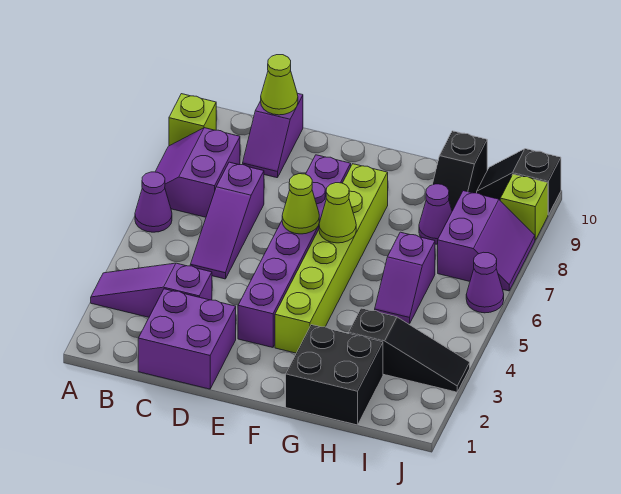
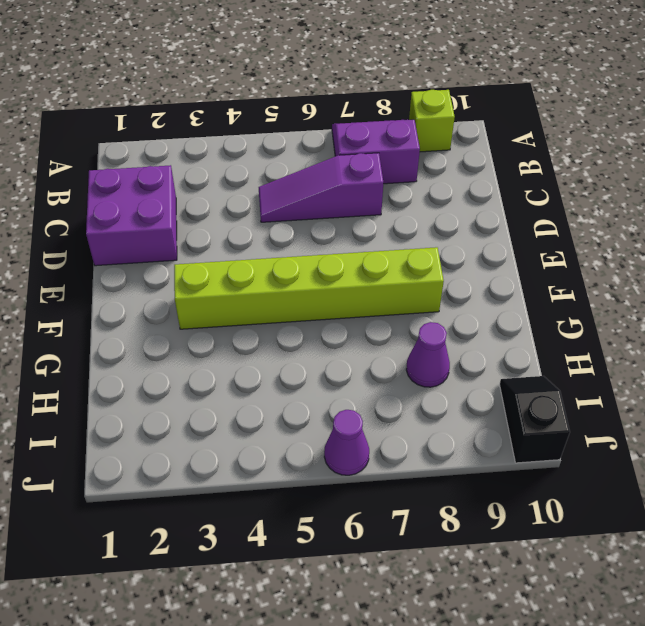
none -> purple slope A3:C3 level 1 top C
none -> purple cone A6 level 1
none -> purple slope C9:C10 level 1 top 10

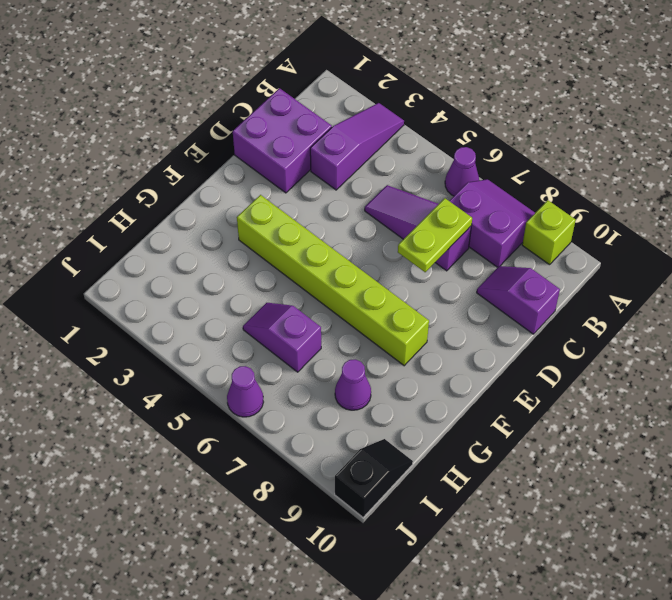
lime plate C7:D7 level 2 -> none
none -> purple brick E3:E8 level 1
none -> black brick G1:H2 level 1
none -> black slope H3:J3 level 1 top H

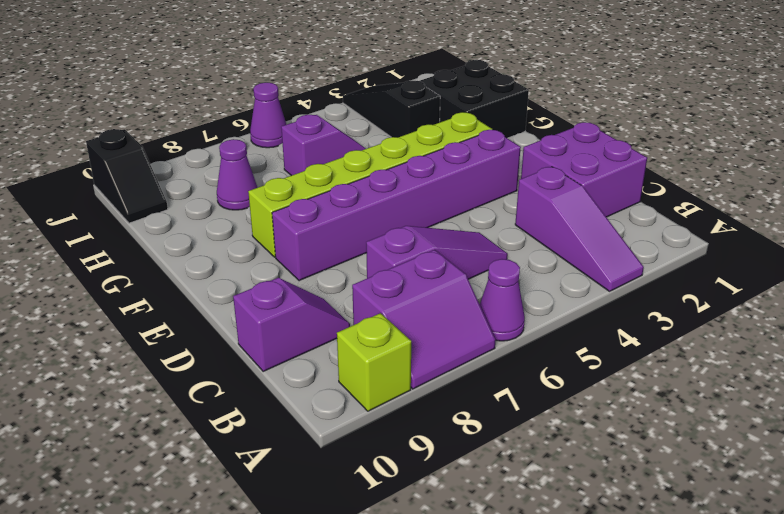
none -> black slope H9:H10 level 1 top 10
none -> purple slope I7:J8 level 1 top I
none -> lime brick J9 level 1

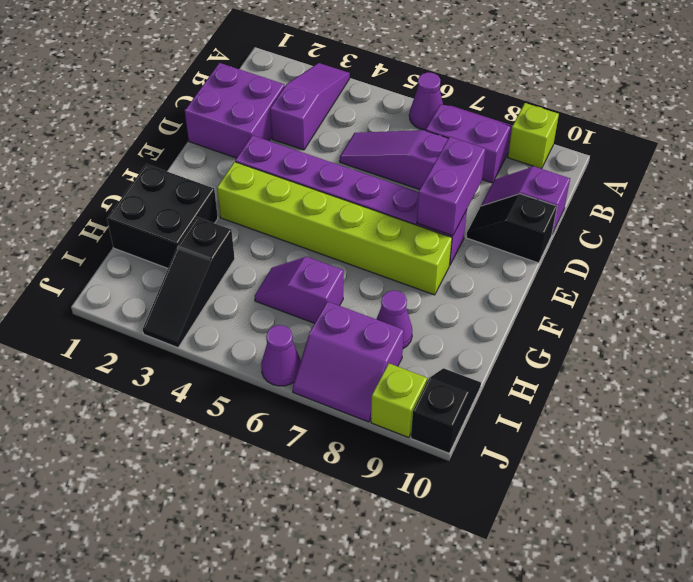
purple brick D8:E8 level 2 -> none
black slope D9:D10 level 1 top 10 -> black slope H9:H10 level 1 top 10
none -> lime cone C10 level 2
none -> lime cone E6 level 2
none -> lime cone F6 level 2

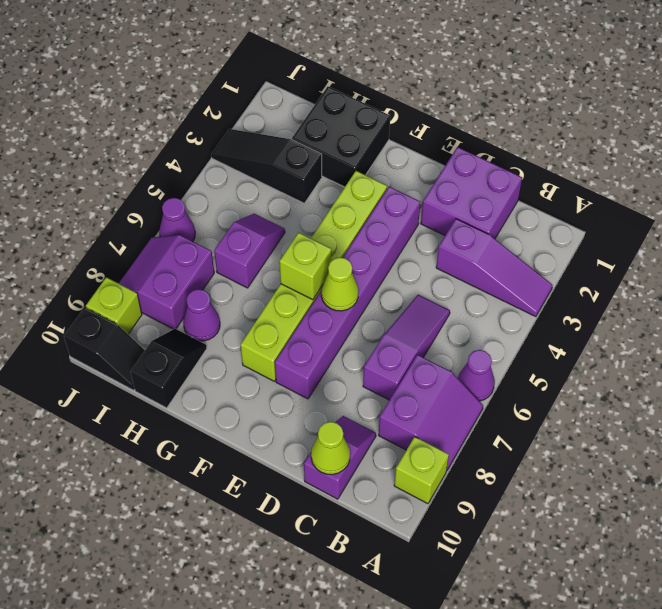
lime brick F6 level 2 -> lime cone F6 level 2

